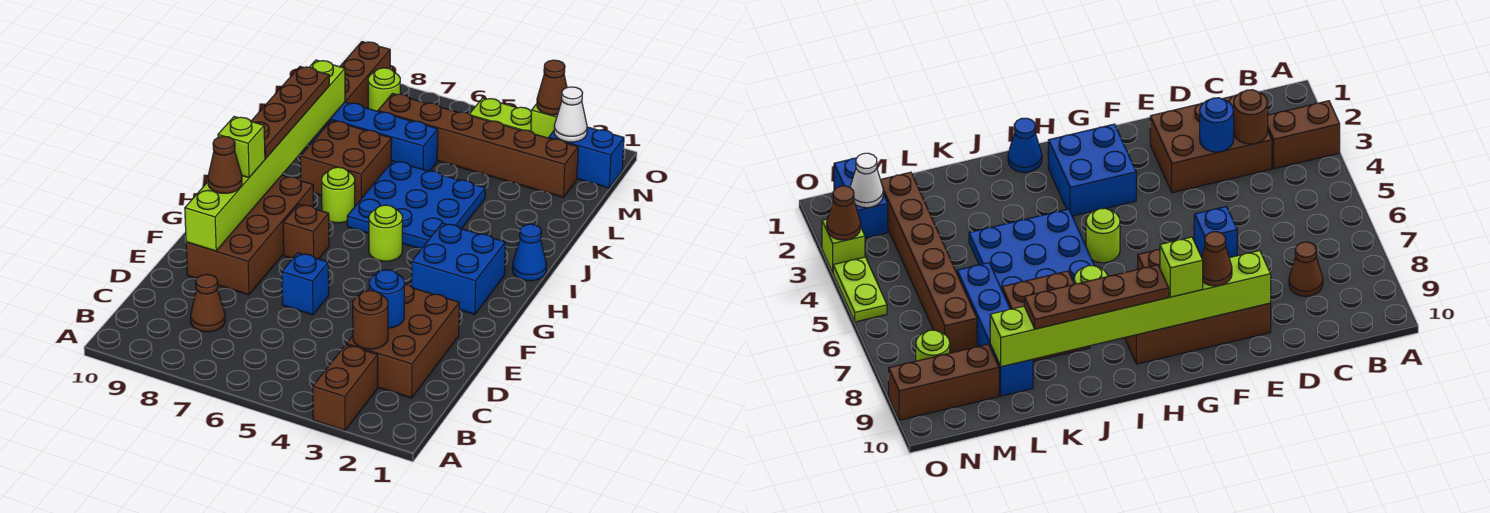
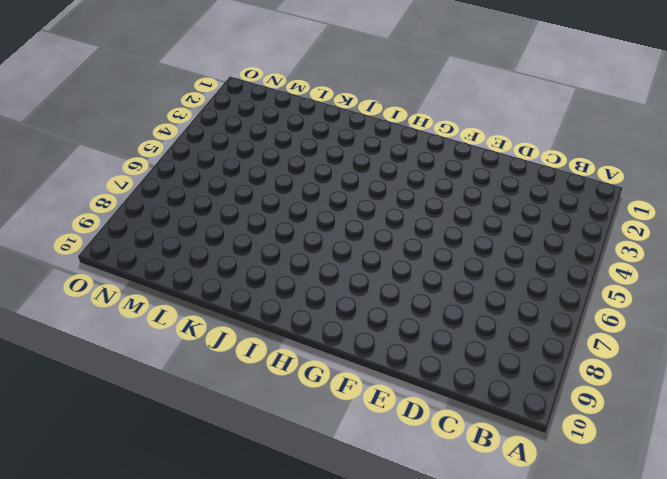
none -> brown brick A3:B3 level 1
none -> brown brick C2:E3 level 1
none -> brown cone C8 level 1

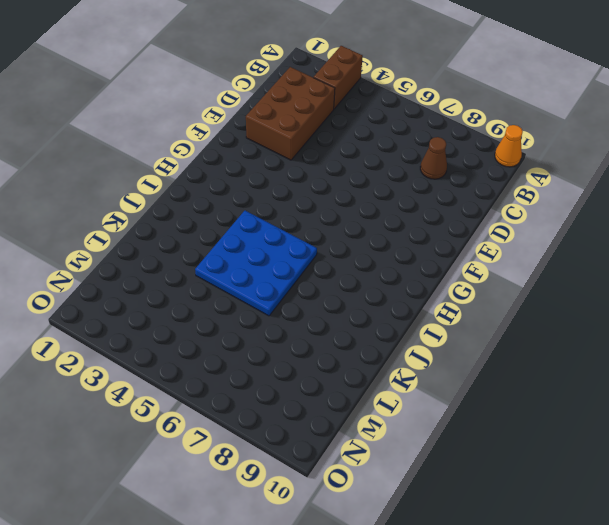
orange cone A10 level 1 -> none
none -> blue brick E6 level 1
none -> brown brick E8:H9 level 1
none -> blue brick G2:H3 level 1

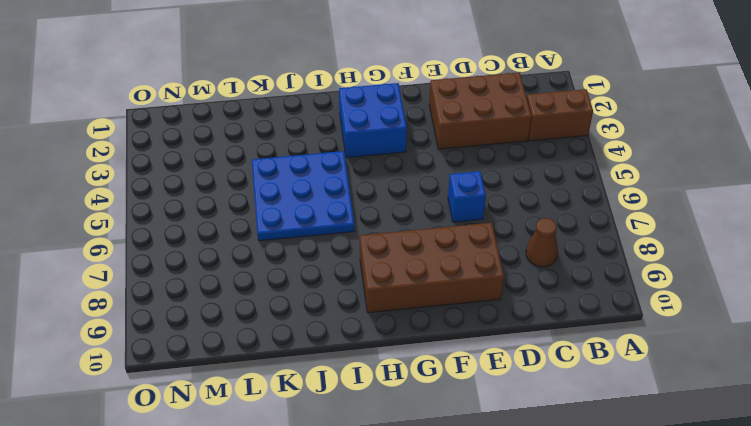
none -> brown brick G7 level 1
none -> lime round brick H5 level 1
none -> blue cone I1 level 1

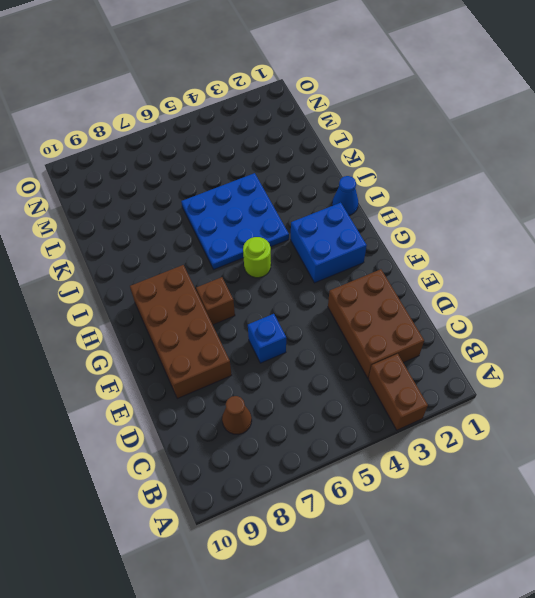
none -> lime round brick I7 level 1
none -> brown brick J7:K8 level 1
none -> blue brick L6:L9 level 1

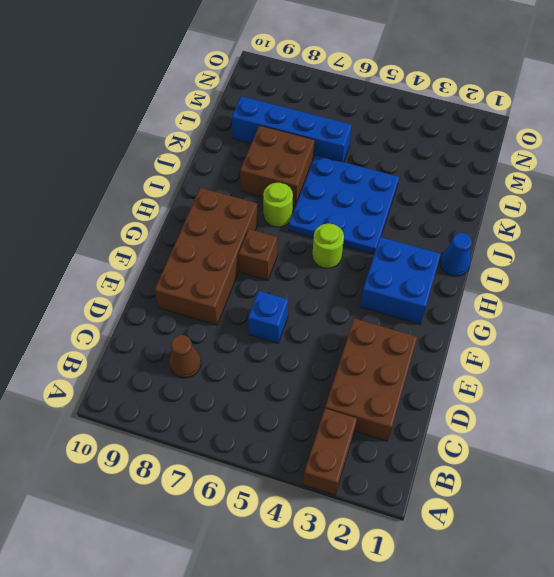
none -> brown brick M2:M7 level 1
none -> brown brick M9:O9 level 1
none -> blue brick N1:N2 level 1

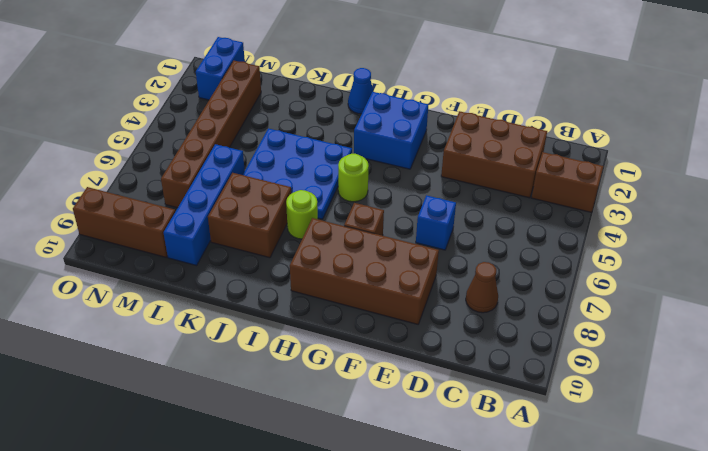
none -> lime round brick N8 level 1
none -> lime brick O3 level 1
none -> lime plate O4:O5 level 1

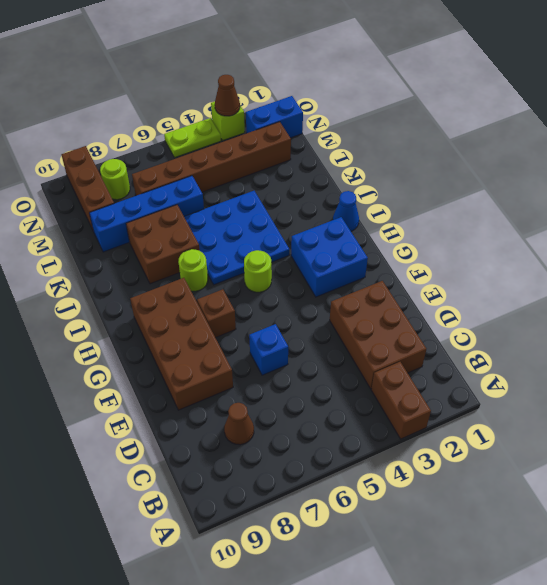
none -> brown round brick C3 level 2
none -> blue round brick D3 level 2
none -> lime brick E9:L9 level 2

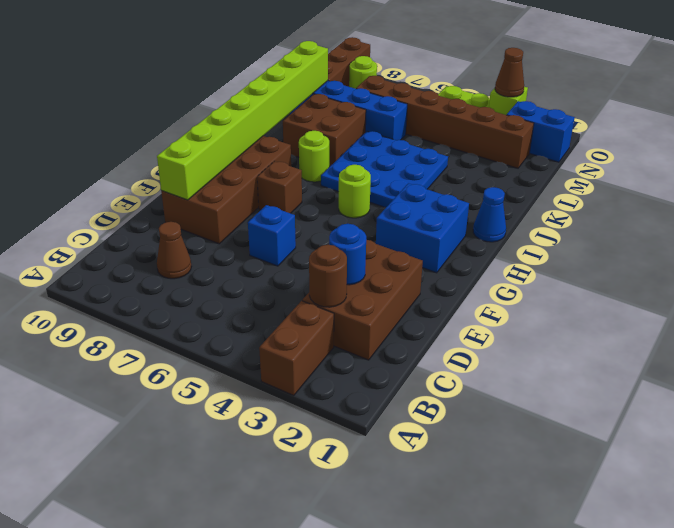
none -> white cone N2 level 2
none -> brown cone F9 level 3
none -> lime brick G9 level 3

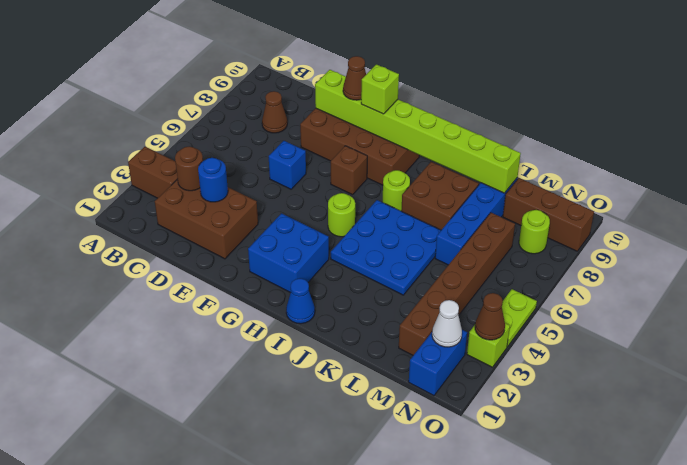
none -> brown plate H9:K9 level 3

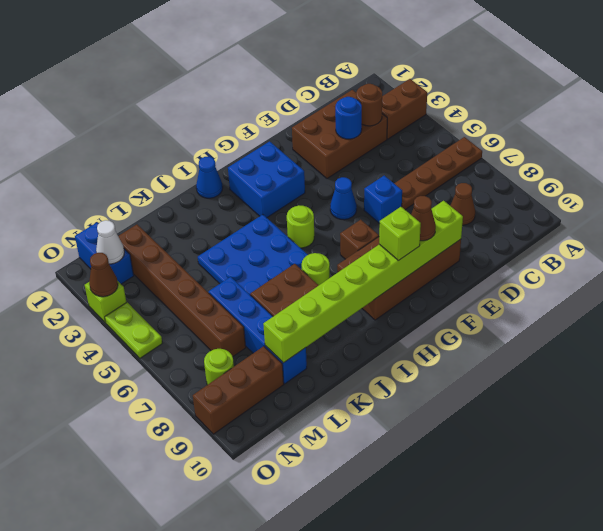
brown plate A6:D6 level 1 -> brown plate H9:K9 level 3
blue cone F5 level 1 -> none

